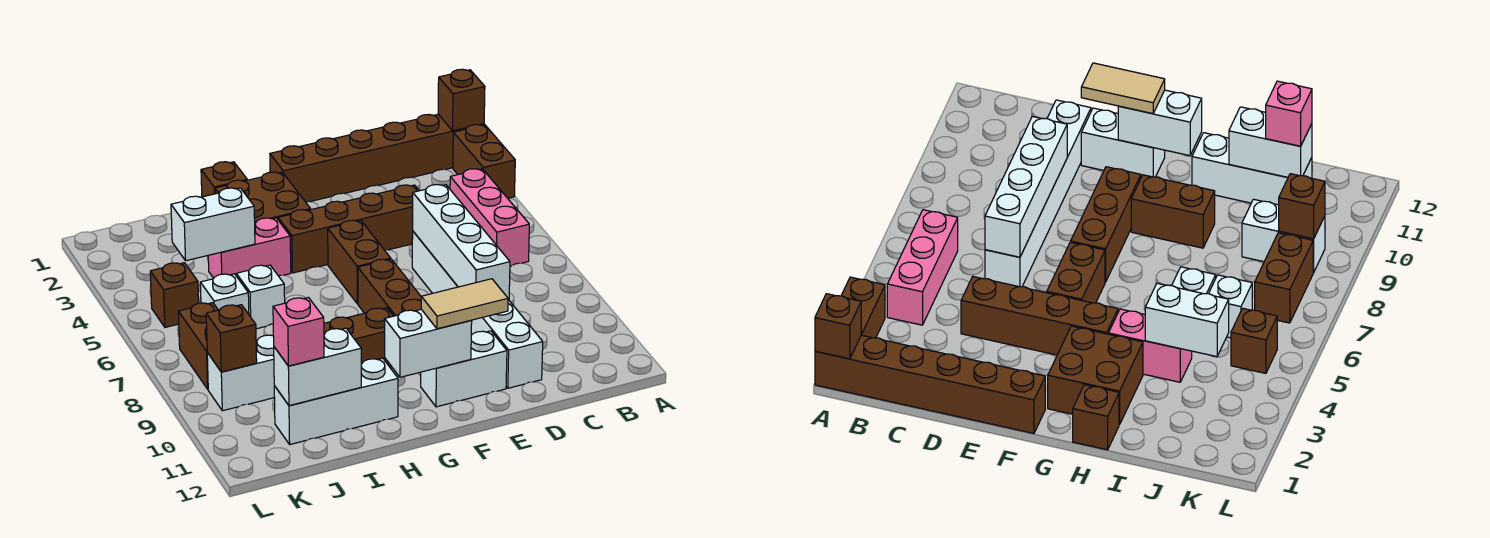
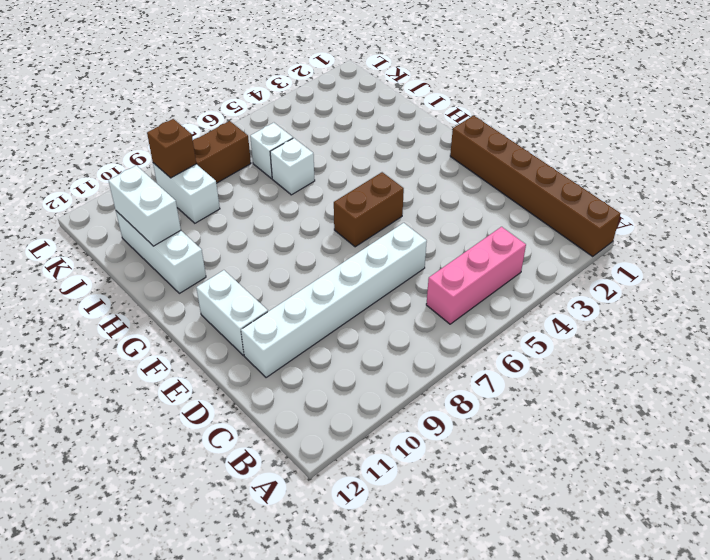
none -> brown brick A2:A3 level 1
none -> brown brick D4:G4 level 1
none -> brown brick F7:F9 level 1

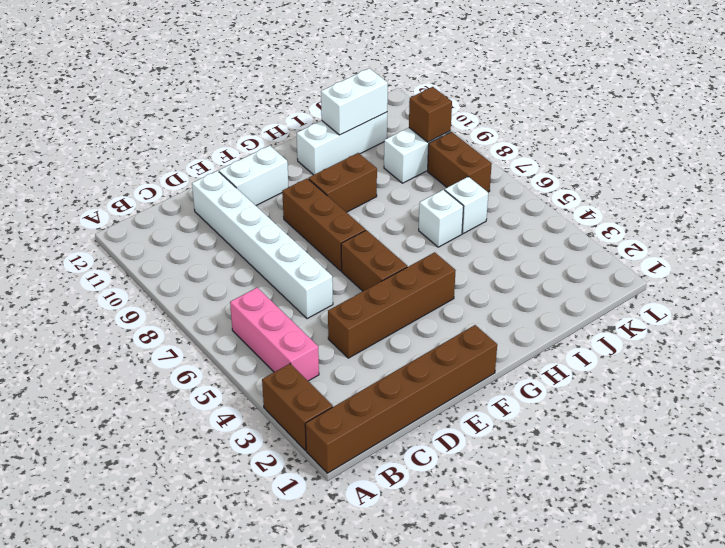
none -> brown brick G2:H3 level 1
none -> brown brick H1 level 1
none -> pink brick H4:I4 level 1

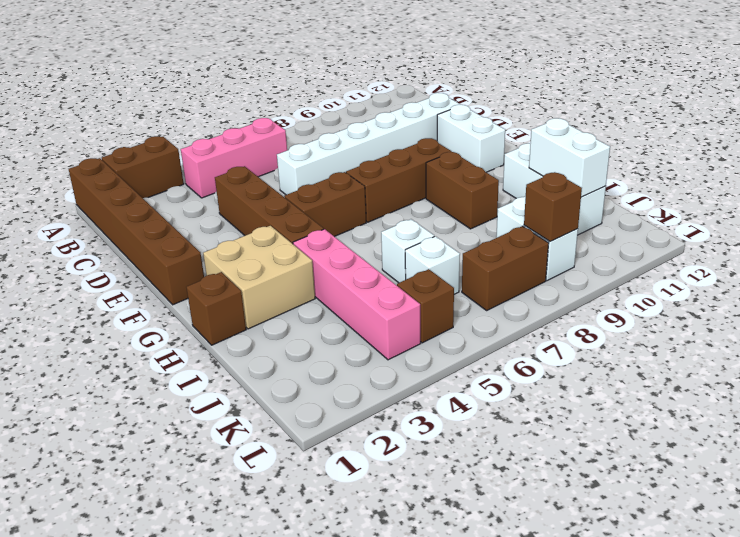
tan brick G2:H3 level 1 -> brown brick G2:H3 level 1
pink brick H4:K4 level 1 -> pink brick H4:I4 level 1
none -> brown brick A1 level 2
none -> white brick D6:D9 level 2
none -> white brick F11:G11 level 2

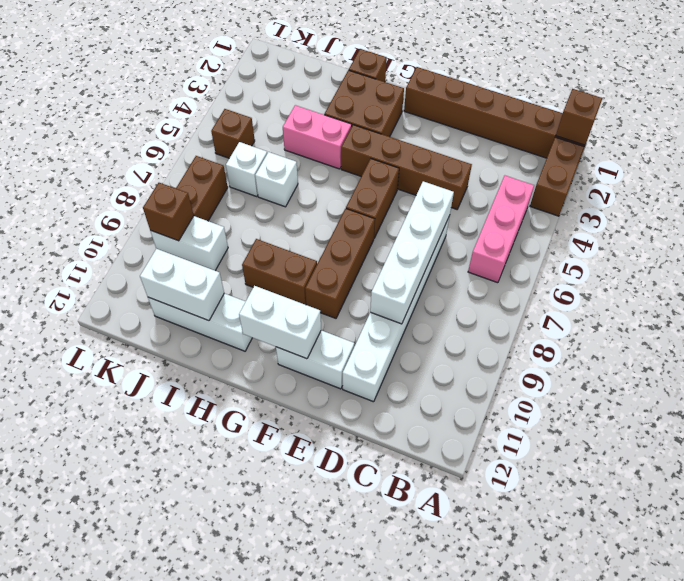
none -> white brick I4:J4 level 2
none -> tan tile E11:F11 level 3
none -> pink brick J11 level 3

